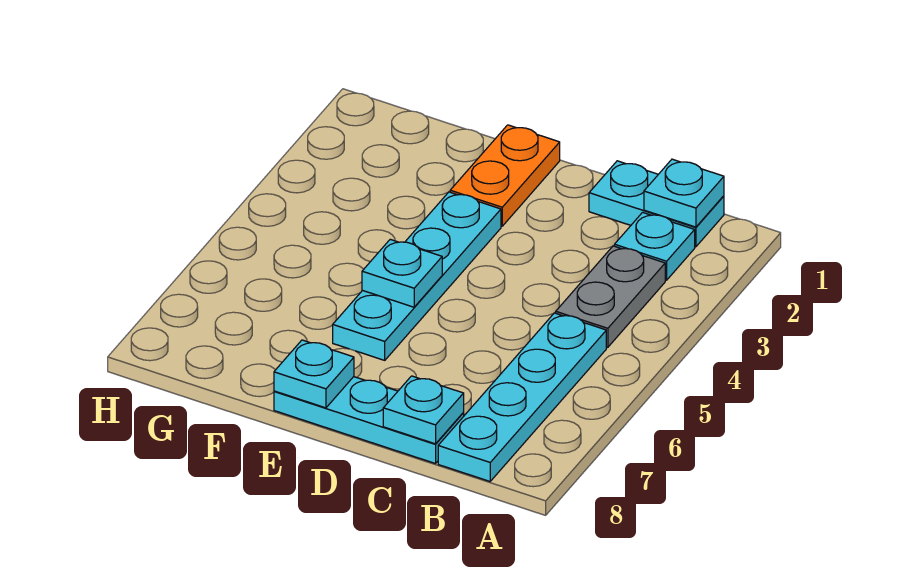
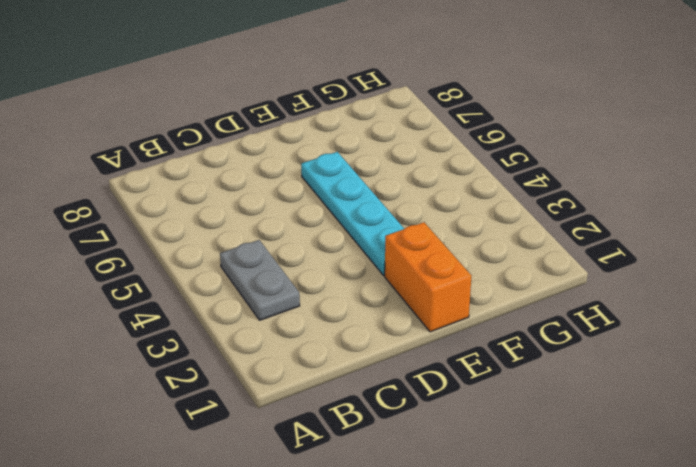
orange brick E1:E2 level 1 -> orange plate E1:E2 level 1
none -> cyan plate B1:C1 level 1
none -> cyan plate B2 level 1

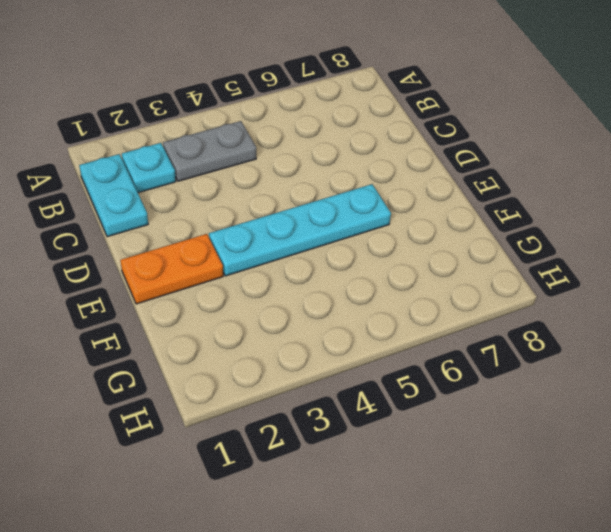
none -> cyan plate B5:B8 level 1
none -> cyan plate C8:E8 level 1

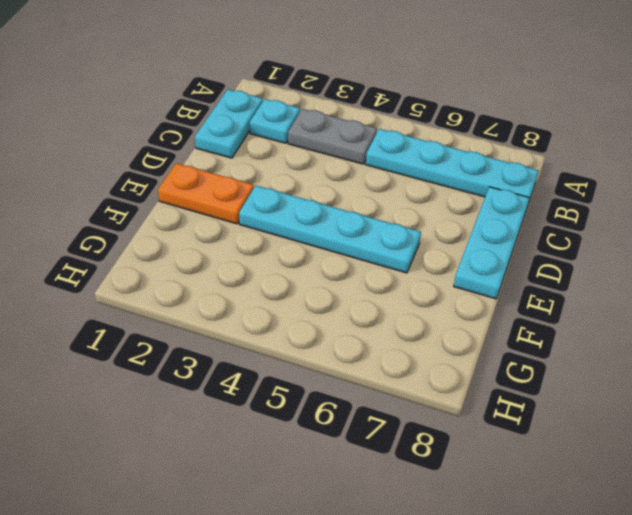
none -> cyan plate B1 level 2
none -> cyan plate C8 level 2

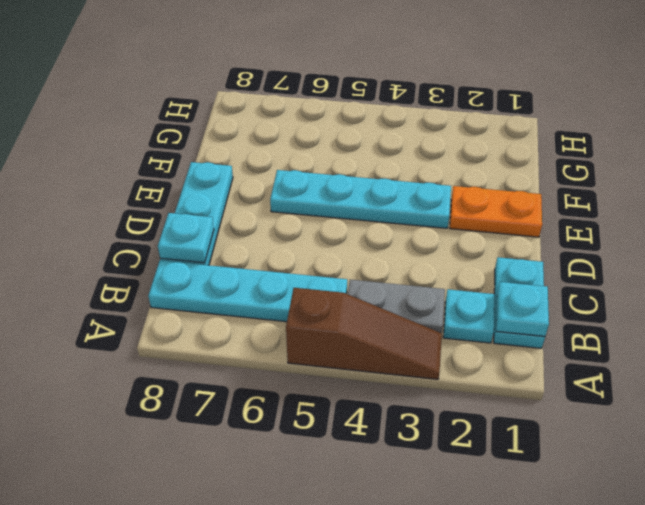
brown slope A3:A5 level 1 top 5 -> none
none -> cyan plate E5 level 2
none -> cyan plate E8 level 2

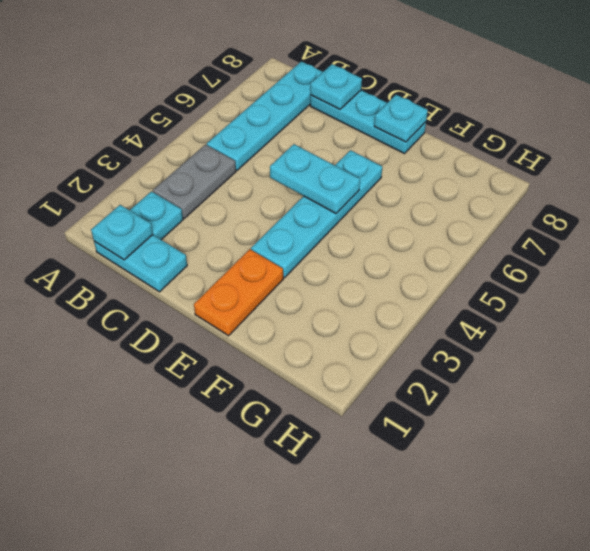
cyan plate D5:E5 level 2 -> cyan plate E5 level 2

